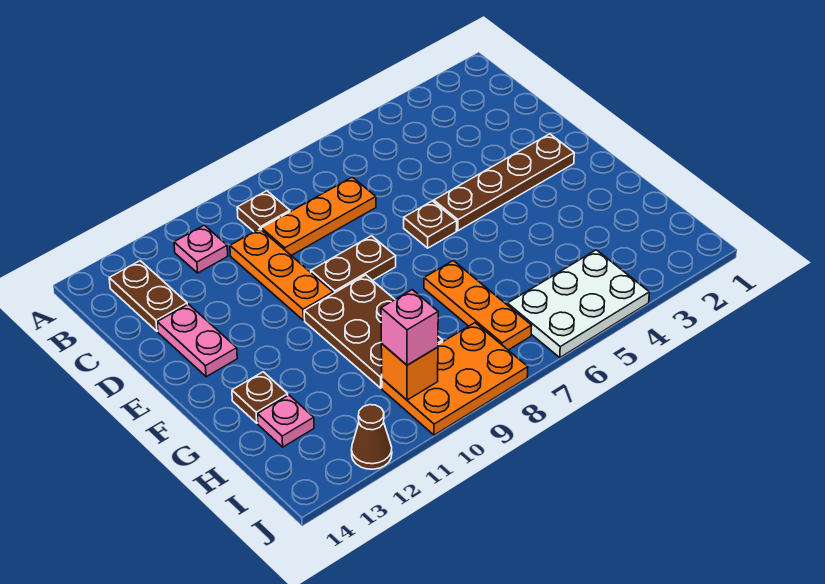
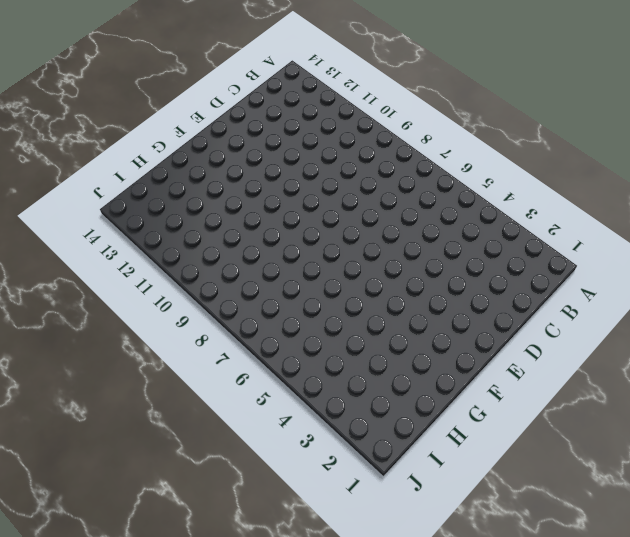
none -> brown plate B9 level 1
none -> pink plate B11 level 1
none -> brown plate B13:C13 level 1

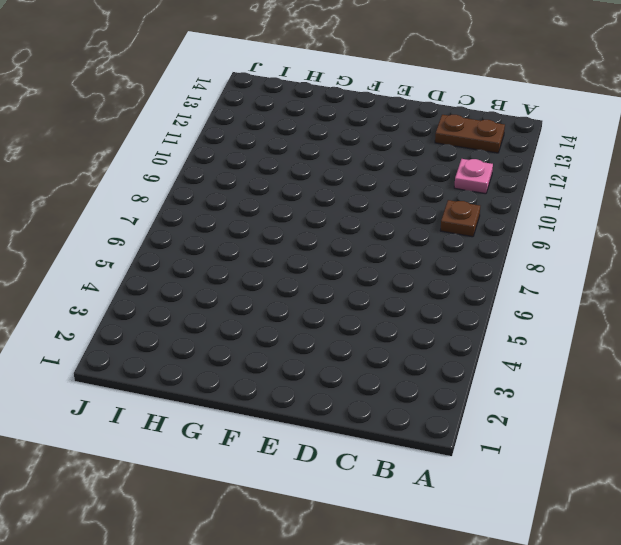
none -> orange plate C7:C9 level 1
none -> orange plate C10:E10 level 1
none -> pink plate D13:E13 level 1

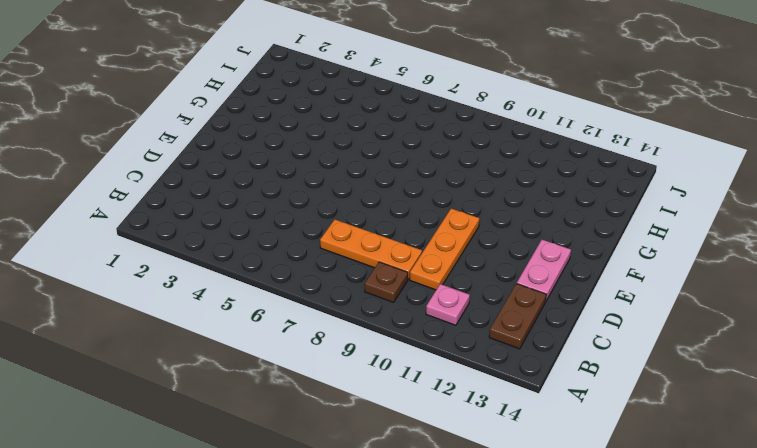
none -> brown plate E2:E5 level 1
none -> brown plate E6 level 1
none -> brown plate E8:E9 level 1

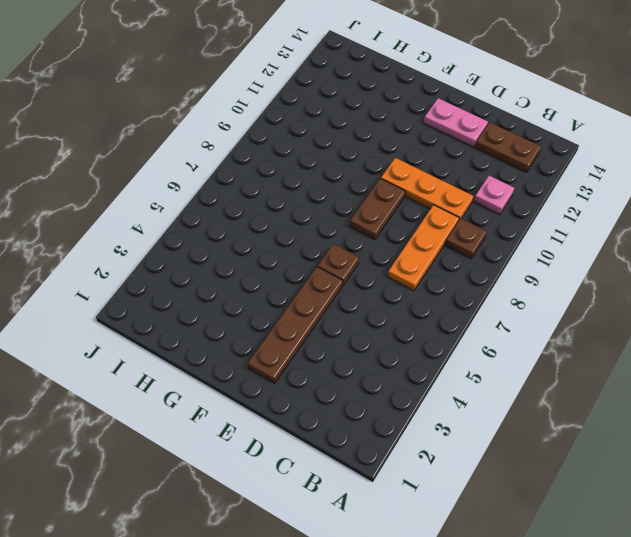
none -> brown plate F9:H10 level 1
none -> orange plate G7:I7 level 1
none -> brown plate G13 level 1

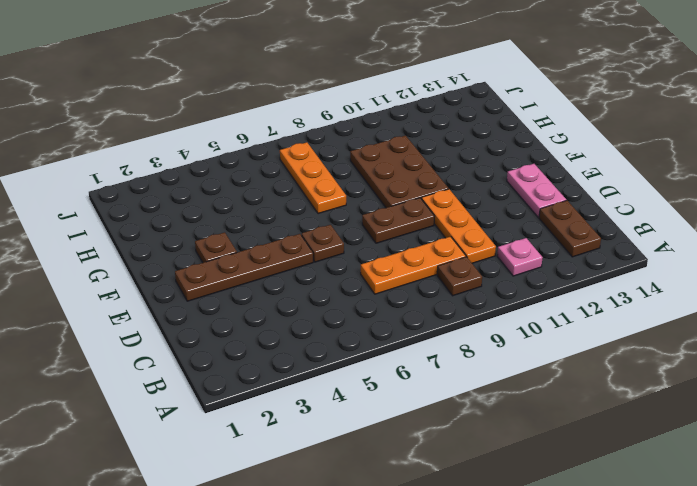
brown plate F3 level 1 -> brown plate G13 level 1
none -> pink plate H13 level 1
none -> white plate I4:J6 level 1
none -> orange plate I8:J10 level 1

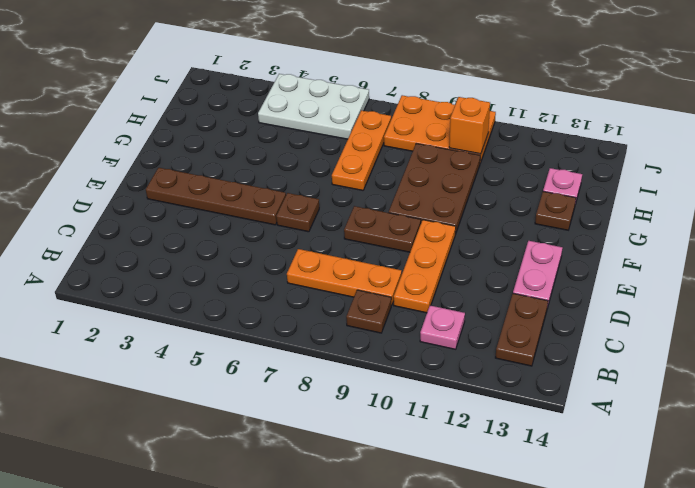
none -> brown cone J12 level 1
none -> pink brick I10 level 3

